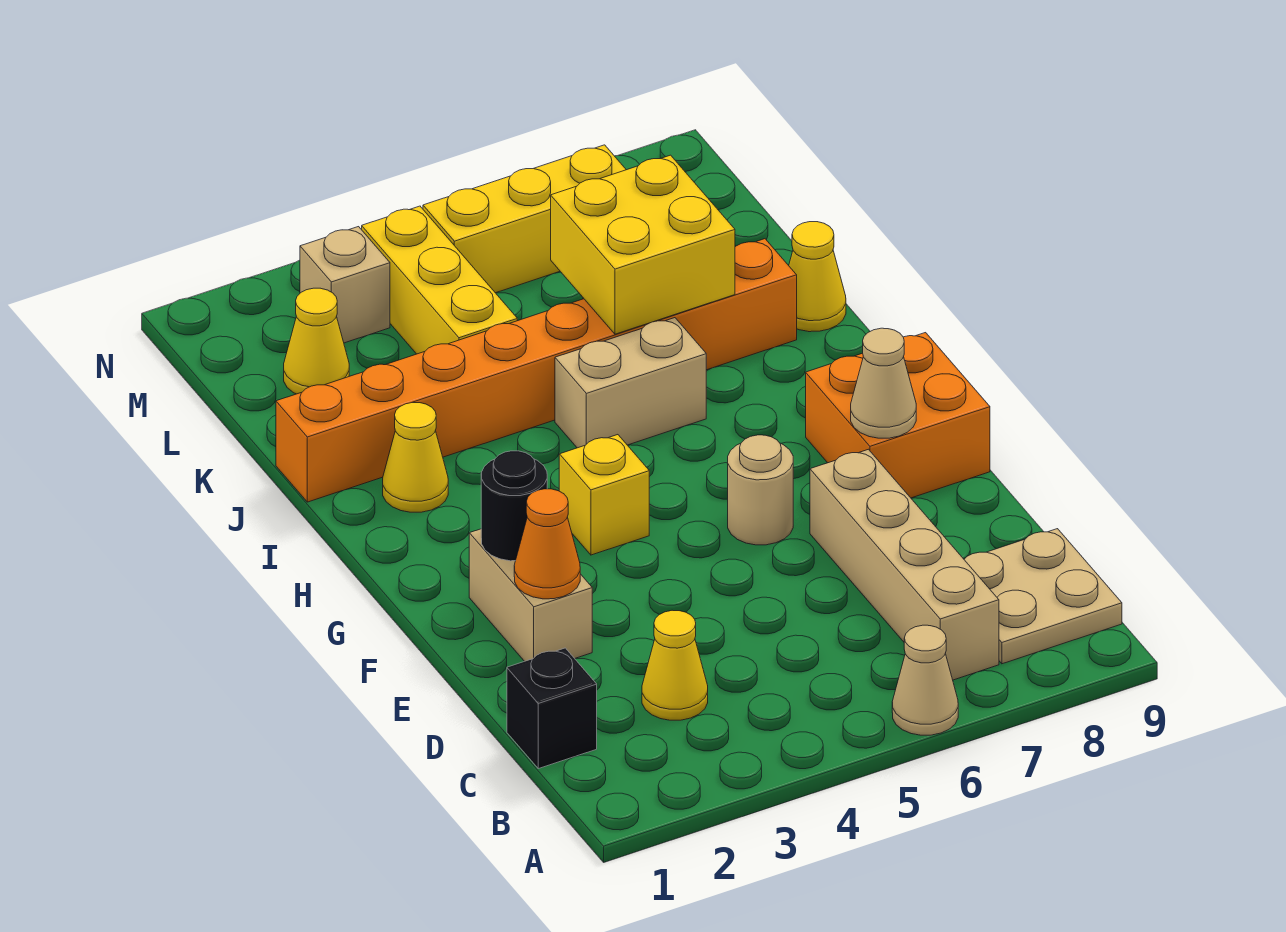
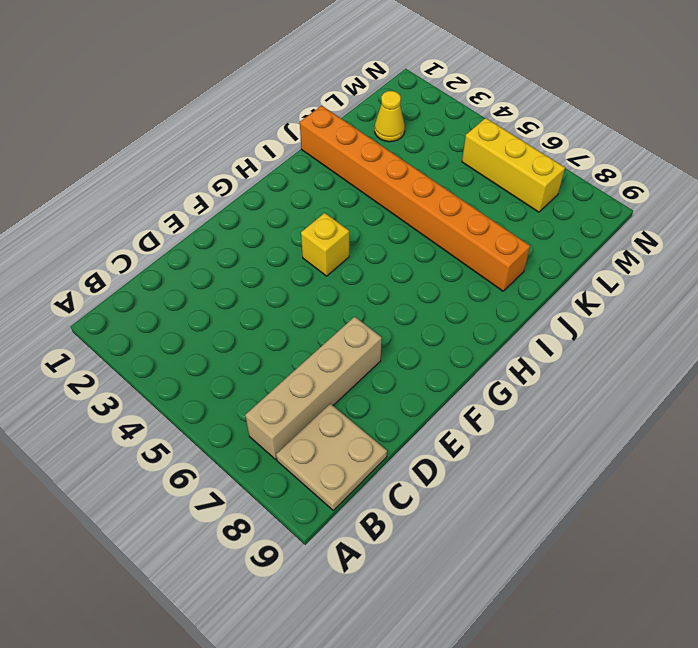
none -> tan cone A6 level 1
none -> black brick C1 level 1
none -> yellow cone C3 level 1

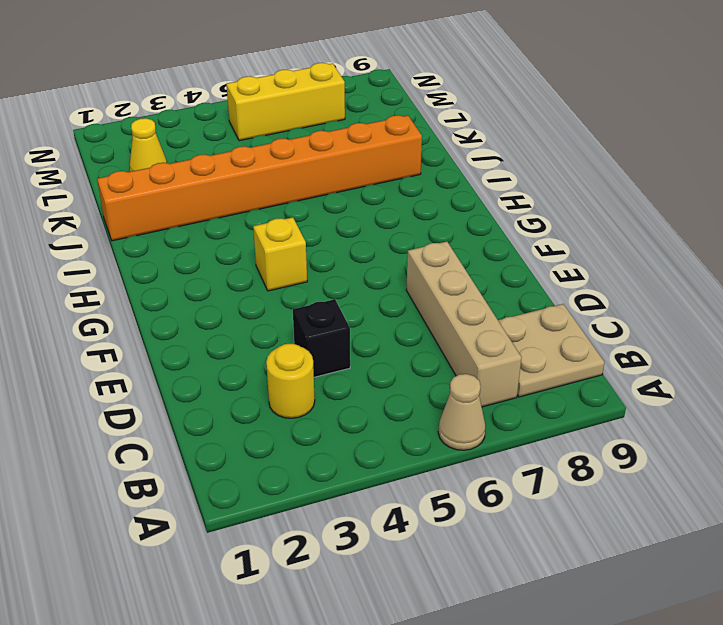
yellow round brick C3 level 1 -> yellow cone C3 level 1
black brick D4 level 1 -> black brick C1 level 1
none -> tan brick E2:F2 level 1
none -> tan round brick F6 level 1
none -> orange brick F8:G9 level 1

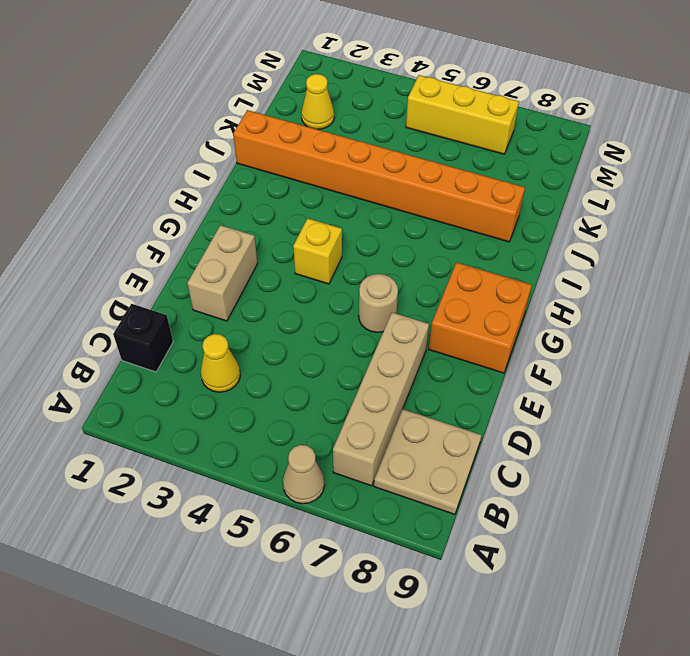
none -> yellow cone I2 level 1
none -> tan brick I5:I6 level 1
none -> yellow cone J9 level 1

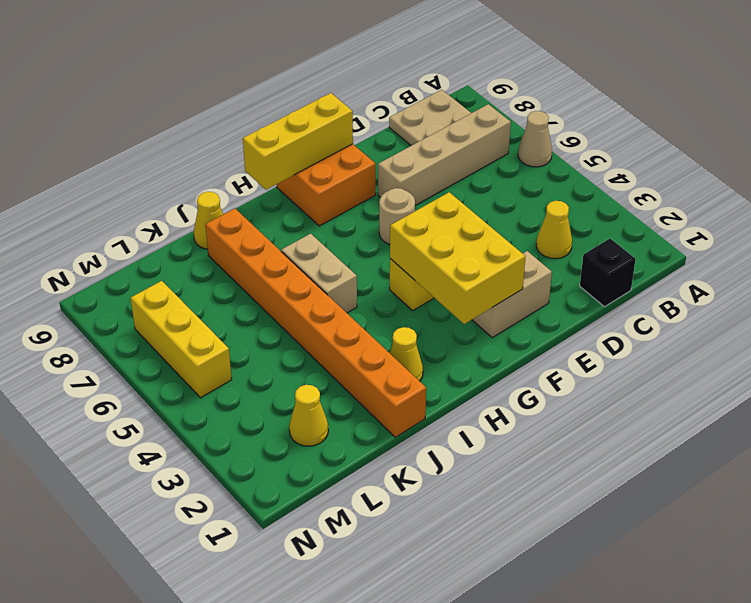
yellow brick F2:G4 level 2 -> black round brick F2 level 2
yellow brick F9:H9 level 2 -> yellow brick K4:M4 level 1
none -> tan brick M3 level 1
none -> orange cone E2 level 2
none -> tan cone F8 level 2

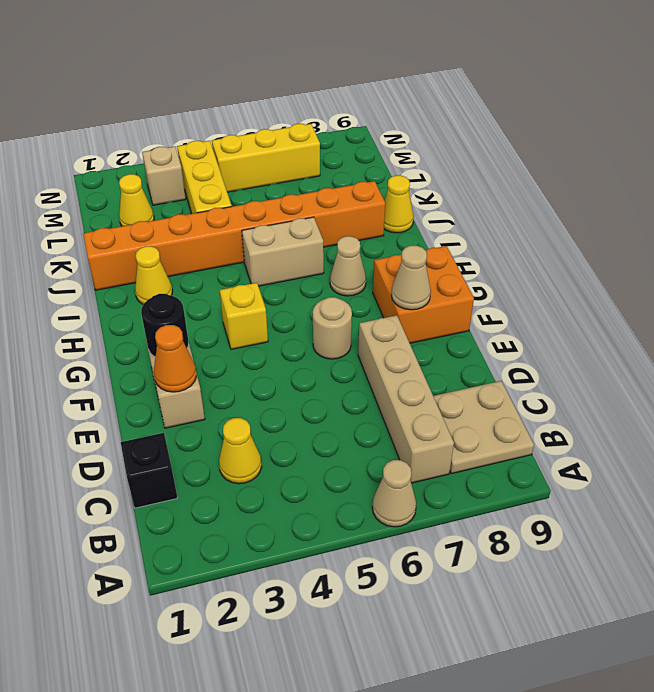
tan cone H7 level 1 -> none
none -> yellow brick J6:K7 level 2

